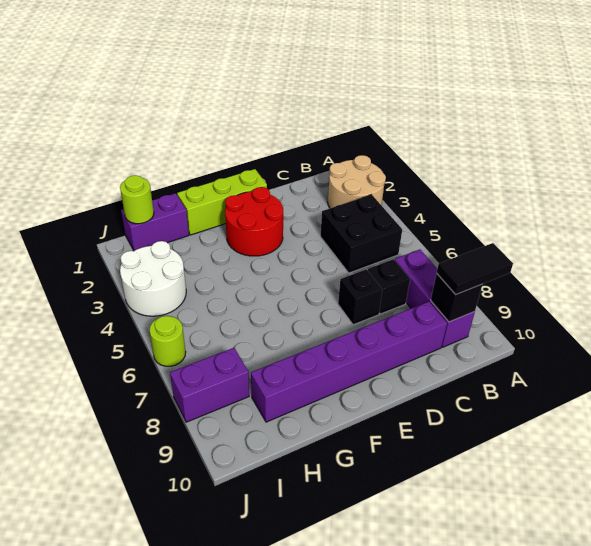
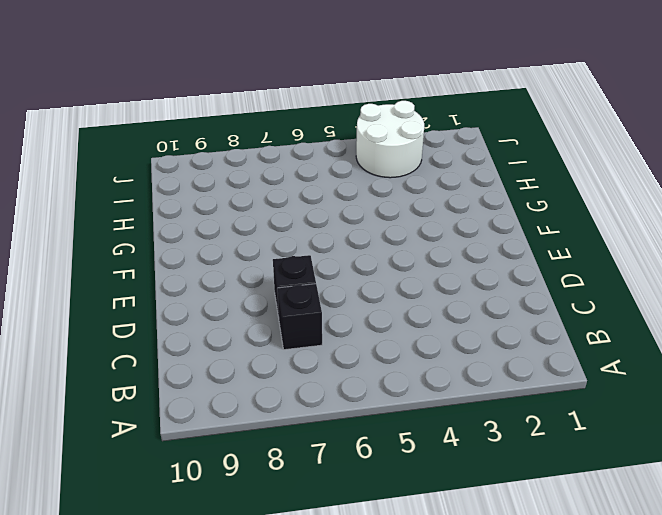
none -> tan round brick A2:B3 level 1
none -> black brick B4:C5 level 1
none -> purple brick B7:B9 level 1

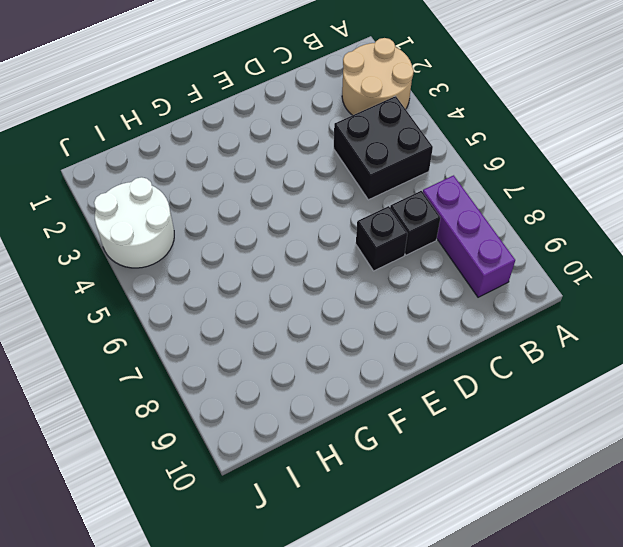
none -> purple brick C9:H9 level 1
none -> lime brick E1:G1 level 1
none -> red round brick E2:F3 level 1

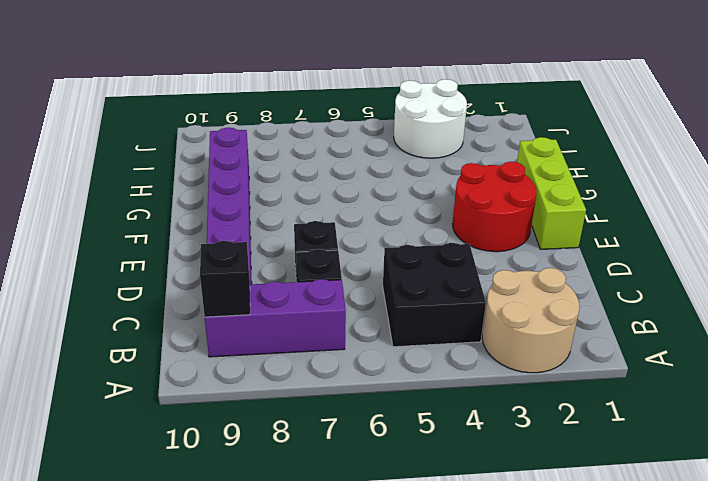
none -> purple brick H1:I1 level 1
none -> purple brick I8:J8 level 1
none -> lime round brick J6 level 1

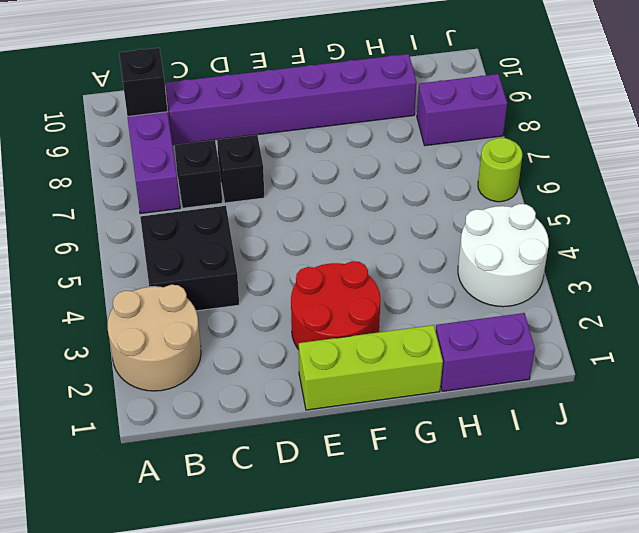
none -> lime round brick I1 level 2
none -> black tile A9:B9 level 3

